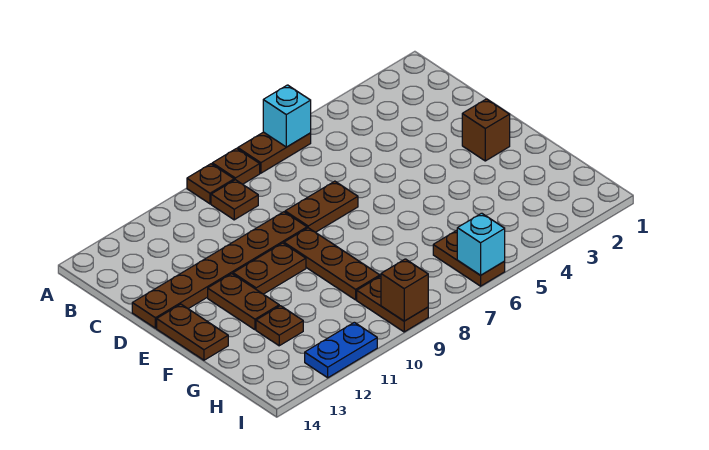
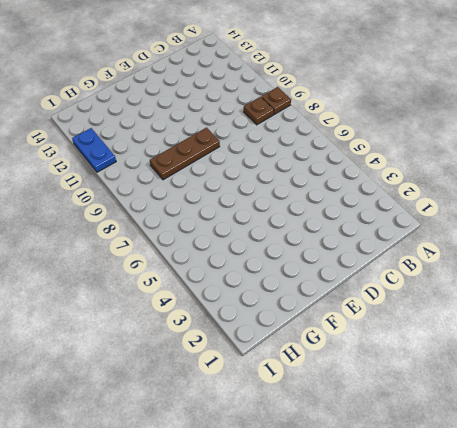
none -> brown plate A6:A7 level 1
none -> brown plate A8 level 1
none -> brown plate D7:D8 level 1

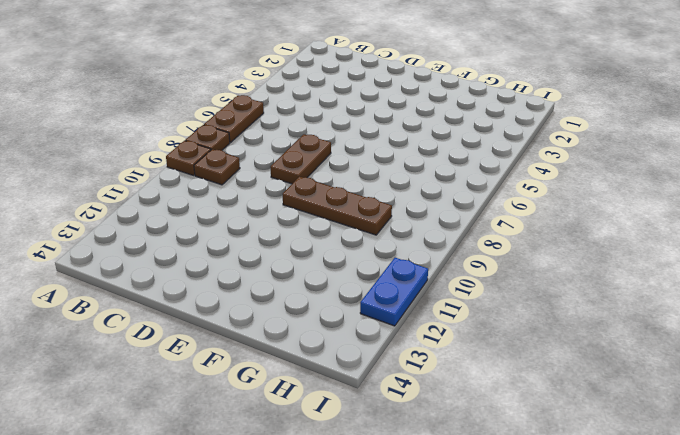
none -> brown plate D9:D14 level 1
none -> brown brick E2 level 1
none -> brown plate E10:E11 level 1

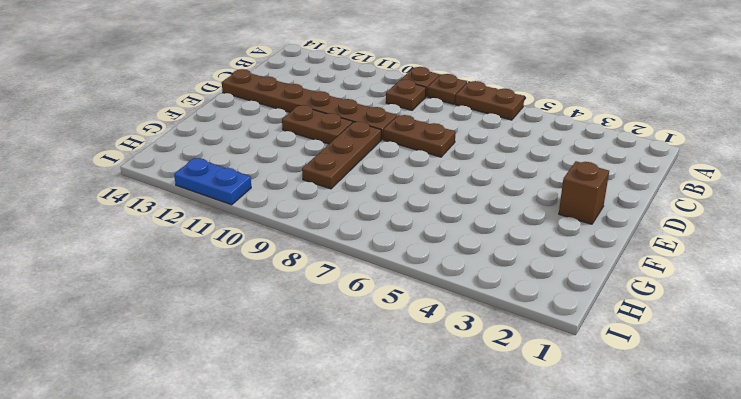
none -> brown plate E12:F12 level 1
none -> brown plate E14:F14 level 1
none -> brown plate G12 level 1

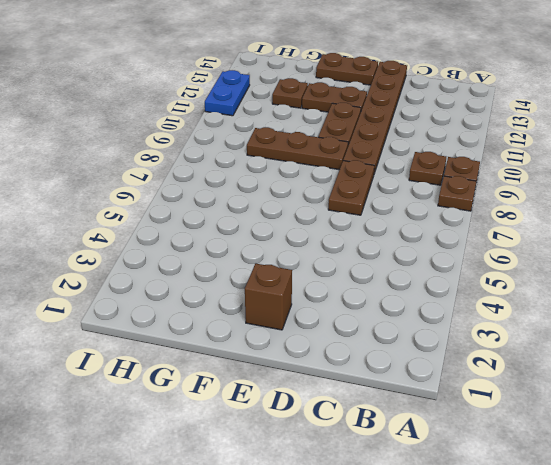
none -> brown plate A6:A7 level 1
none -> brown plate H6:I6 level 1
none -> brown plate H9:I9 level 1

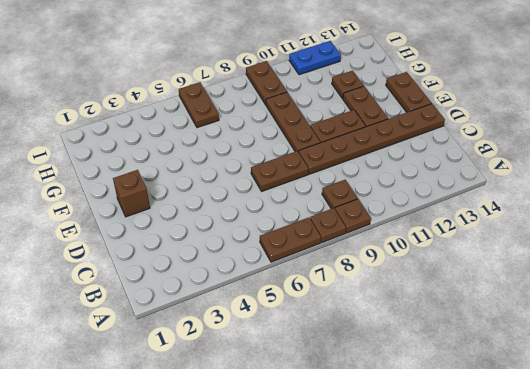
none -> cyan brick A6 level 2
none -> cyan brick I6 level 2
none -> brown brick I9 level 2

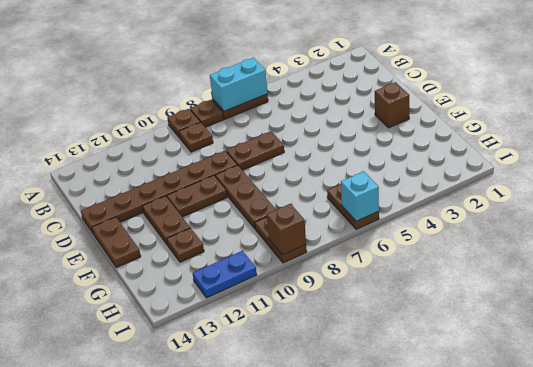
cyan brick A6:A7 level 2 -> cyan brick A6 level 2

